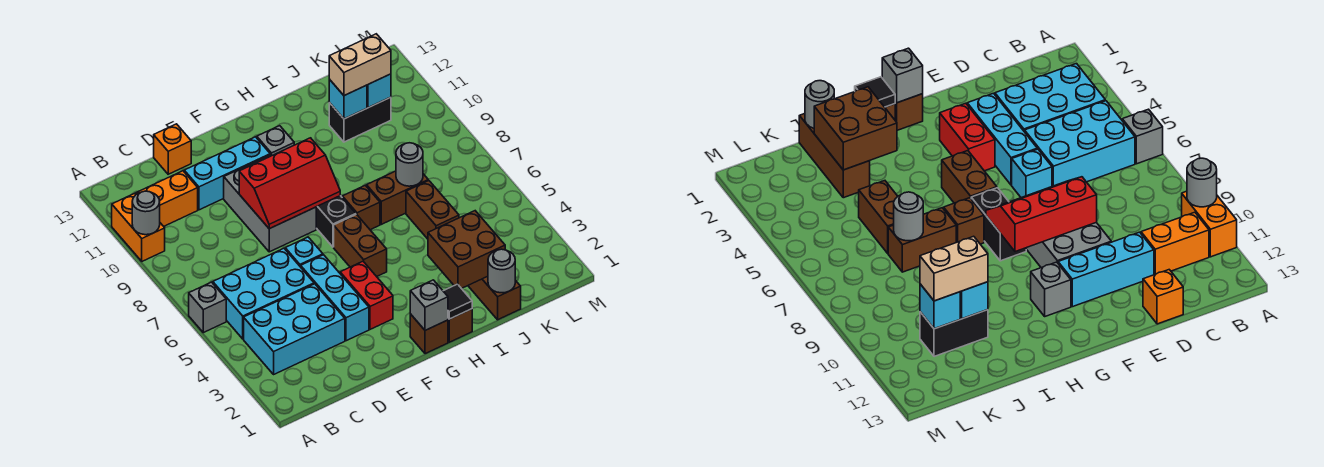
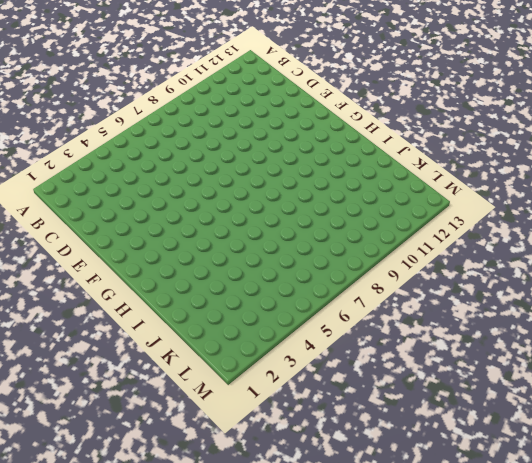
none -> grey brick A6 level 1
none -> orange brick A10:A11 level 1
none -> cyan brick B3:D4 level 1
none -> cyan brick B5:D6 level 1

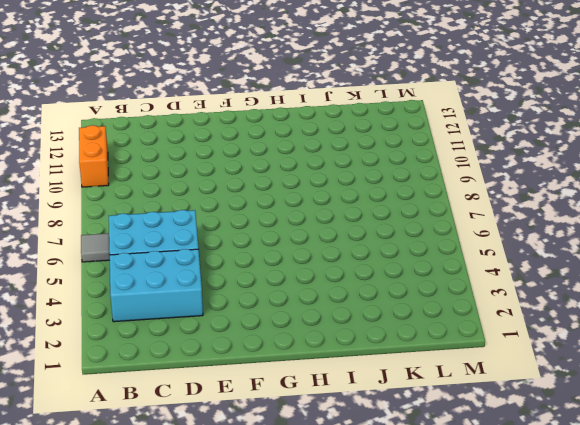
grey tile A6 level 1 -> grey brick A6 level 1
none -> orange brick B11:C11 level 1
none -> cyan brick D11:F11 level 1
none -> orange brick D13 level 1
none -> cyan brick E3:E5 level 1

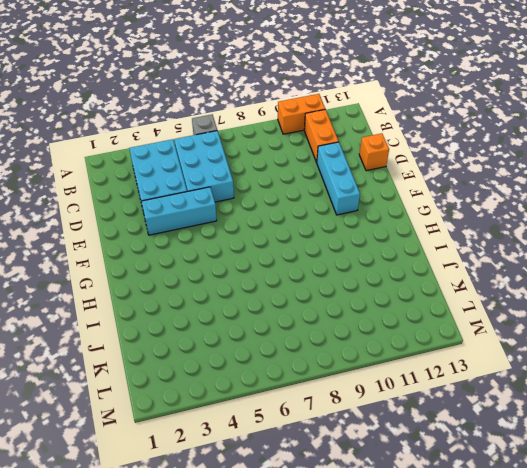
none -> cyan brick E6 level 1
none -> grey brick E8:F10 level 1
none -> red brick F3:F4 level 1
none -> brown brick G1 level 1

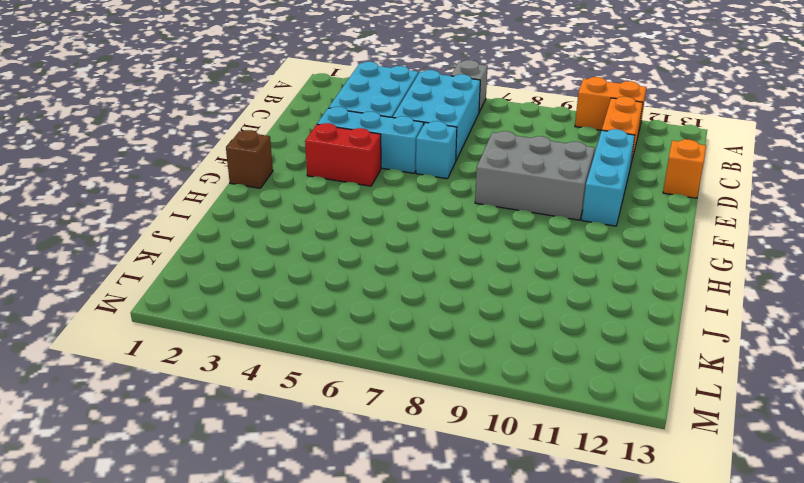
none -> brown brick G5:G6 level 1
none -> black brick G7:G8 level 1
none -> grey brick G11 level 1
none -> brown brick H1 level 1

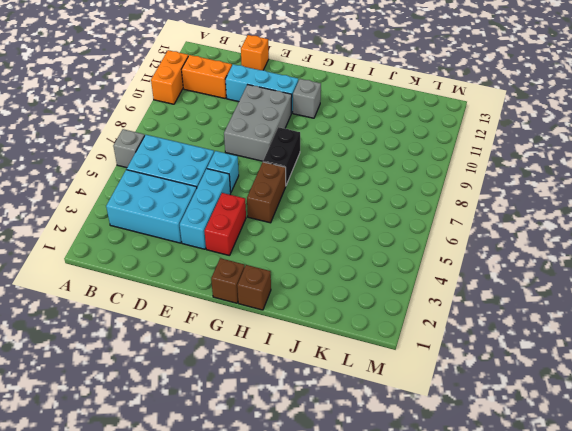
none -> brown brick H7 level 1
none -> brown brick I7:J7 level 1
none -> brown brick J1:J3 level 1
none -> brown brick J5:J6 level 1

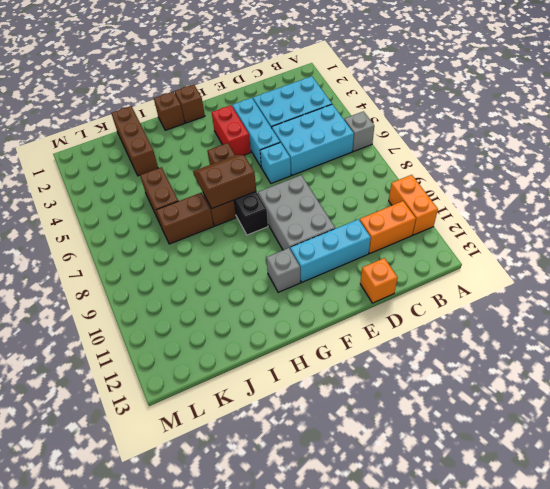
brown slope G6:H7 level 2 top 7 -> none
none -> black brick J11:K11 level 1
none -> grey round brick A10 level 2
none -> red slope E8:G9 level 2 top 9
none -> grey brick G1 level 2

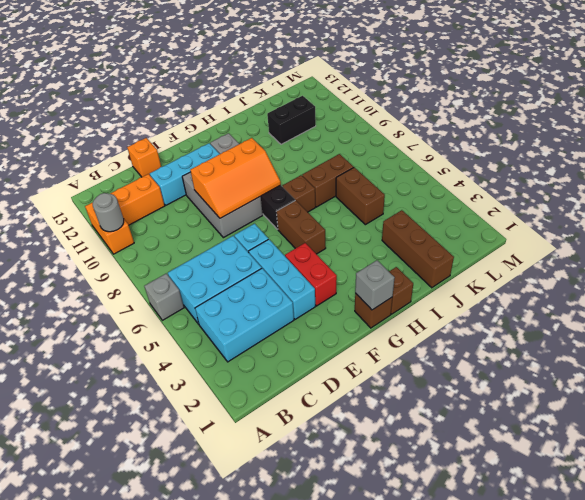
orange slope E8:G9 level 2 top 9 -> red slope E8:G9 level 2 top 9
none -> black tile H1 level 2
none -> brown brick I2:J3 level 2
none -> grey round brick J1 level 2
none -> grey round brick J7 level 2

